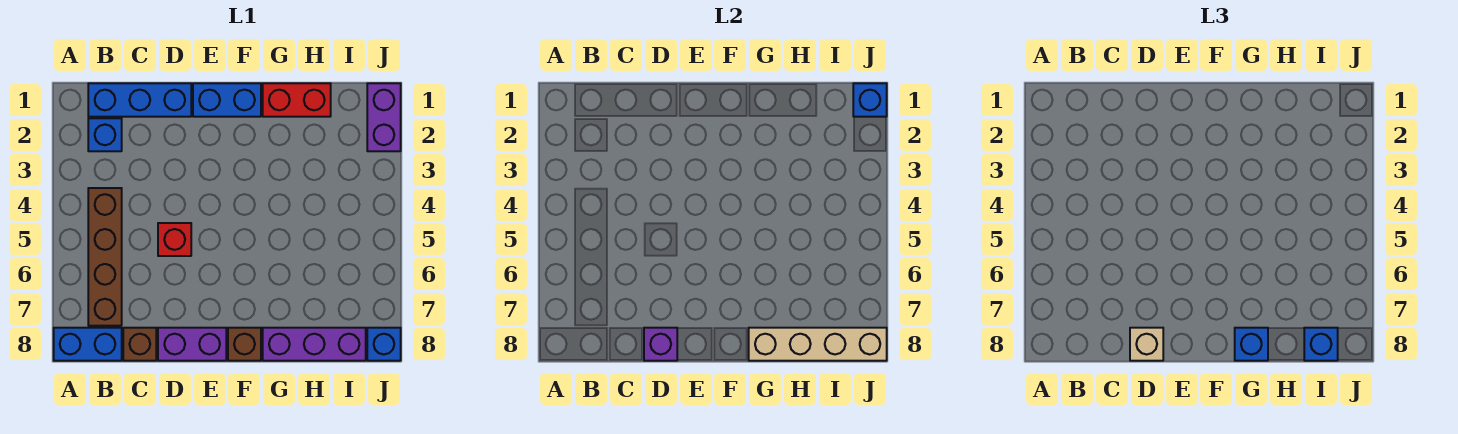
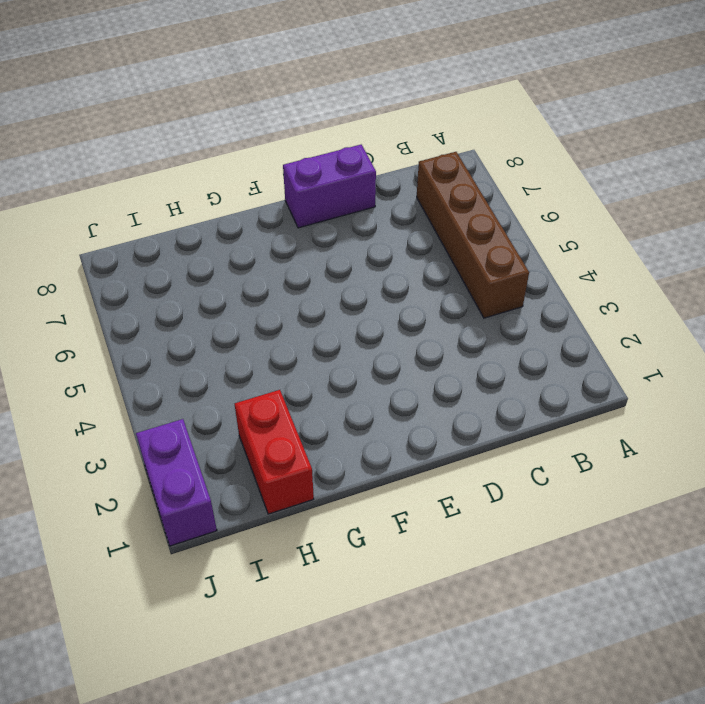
red brick H1:H2 level 1 -> red brick G1:H1 level 1
none -> blue brick A8:B8 level 1
none -> blue brick B1:D1 level 1
none -> blue brick B2 level 1

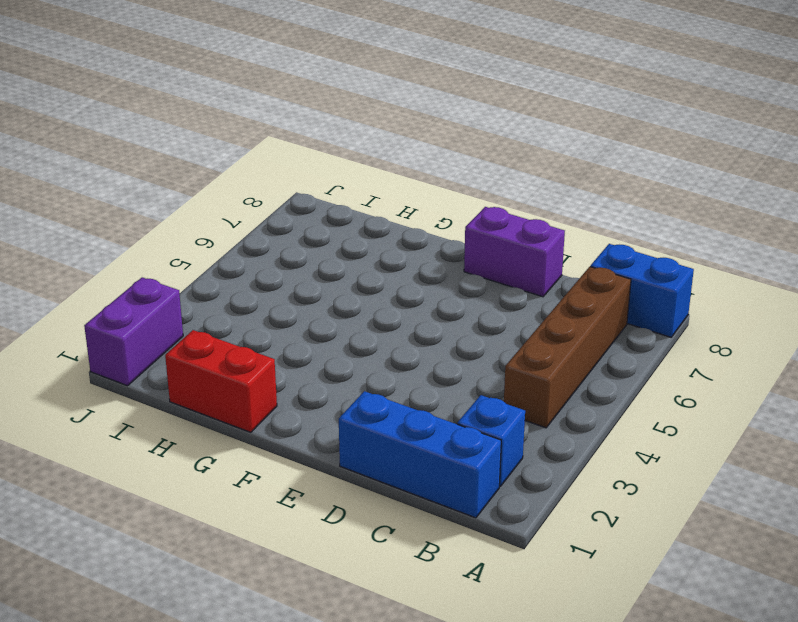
none -> brown brick C8 level 1
none -> red brick D5 level 1
none -> blue brick E1:F1 level 1

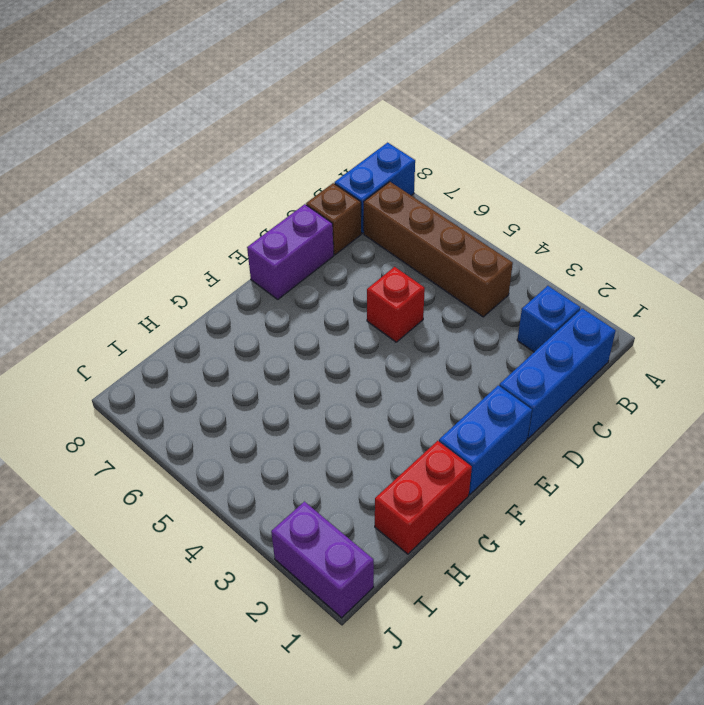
none -> brown brick F8 level 1
none -> purple brick G8:I8 level 1
none -> blue brick J8 level 1

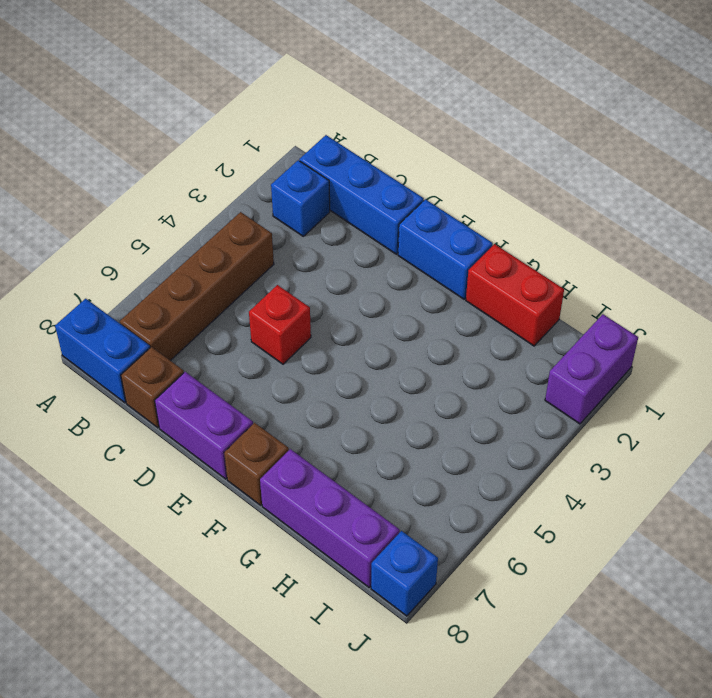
none -> purple brick D8 level 2
none -> tan brick G8:J8 level 2
none -> blue brick J1 level 2

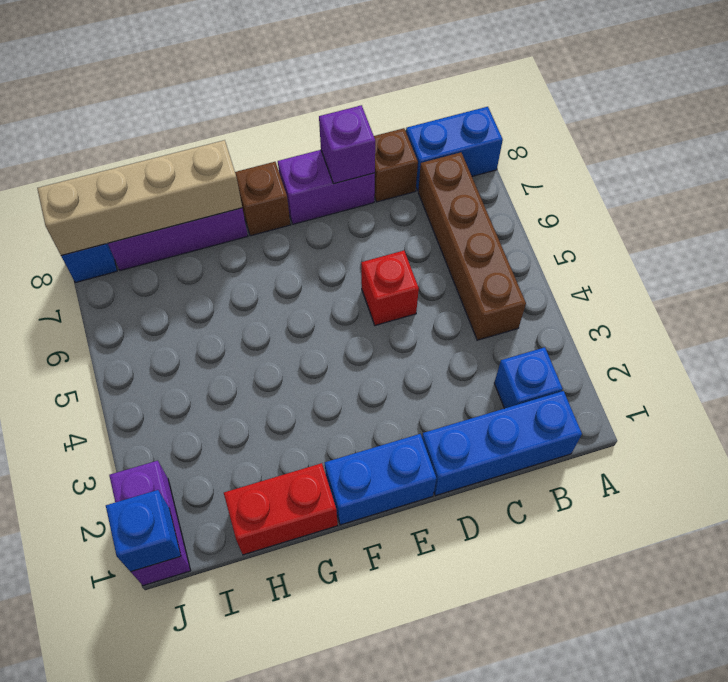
none -> tan brick D8 level 3
none -> blue brick G8 level 3
none -> blue brick I8 level 3

